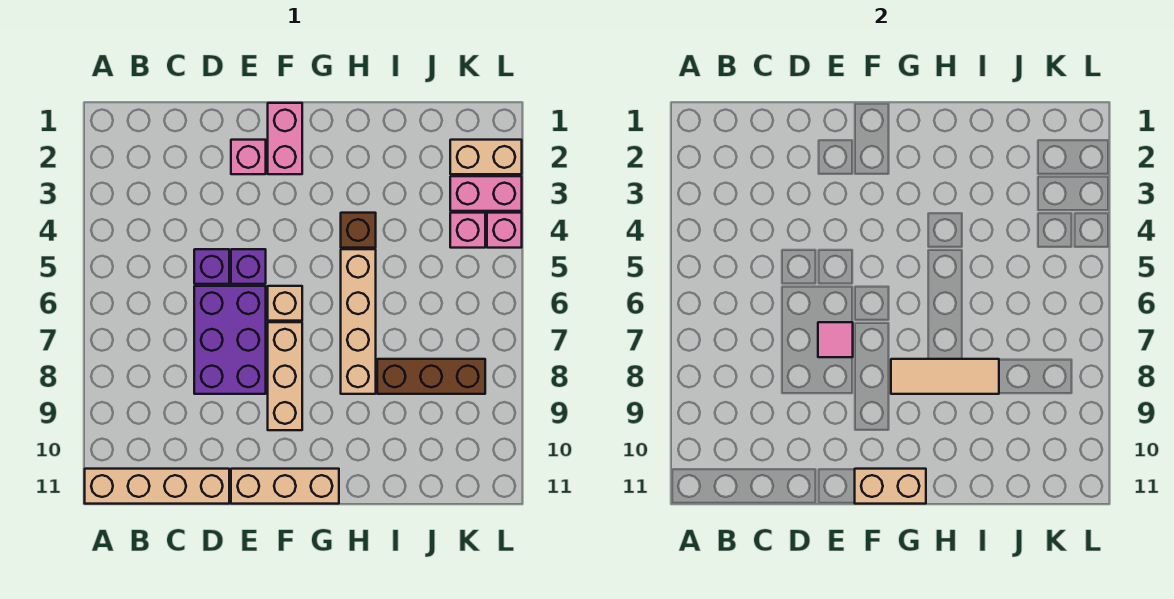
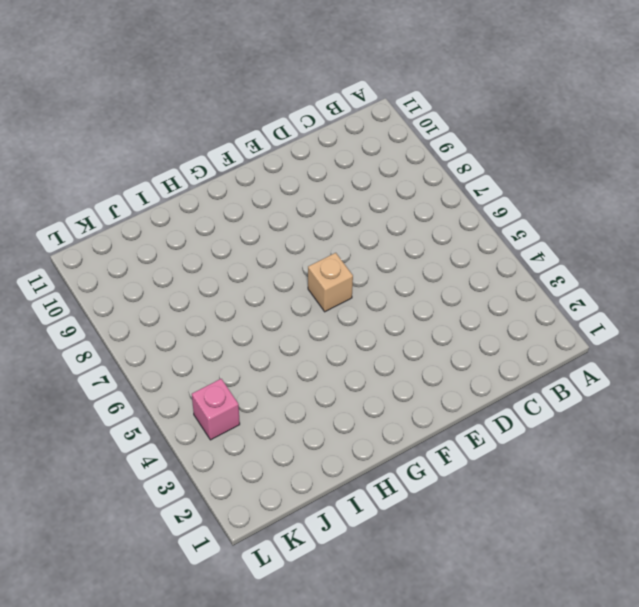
none -> tan brick A11:D11 level 1
none -> purple brick D5 level 1
none -> purple brick D6:E8 level 1

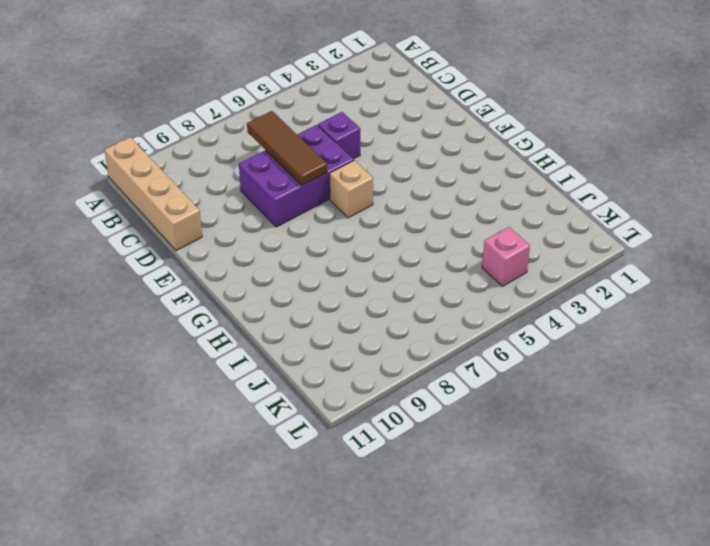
brown tile C7:E7 level 2 -> pink tile E7 level 2
none -> pink brick E2 level 1
none -> purple brick E5 level 1
none -> tan brick E11:G11 level 1

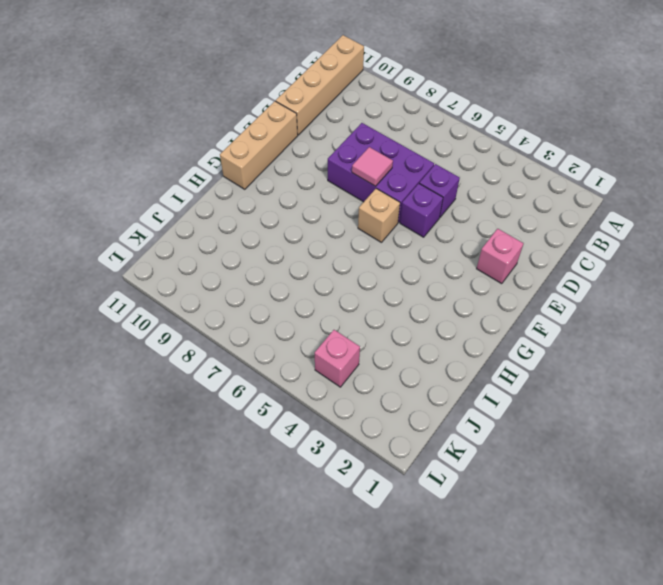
none -> pink brick F1:F2 level 1
none -> tan brick F7:F9 level 1
none -> brown brick H4 level 1

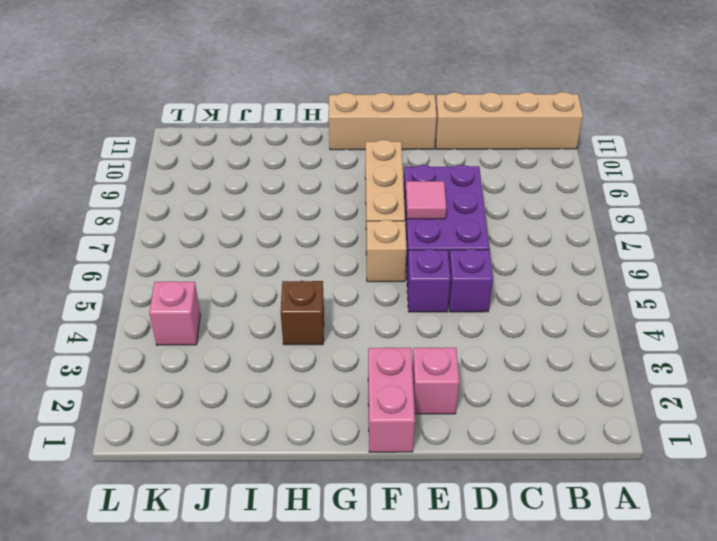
none -> tan brick H5:H8 level 1
none -> brown brick I8:K8 level 1
none -> tan brick K2:L2 level 1

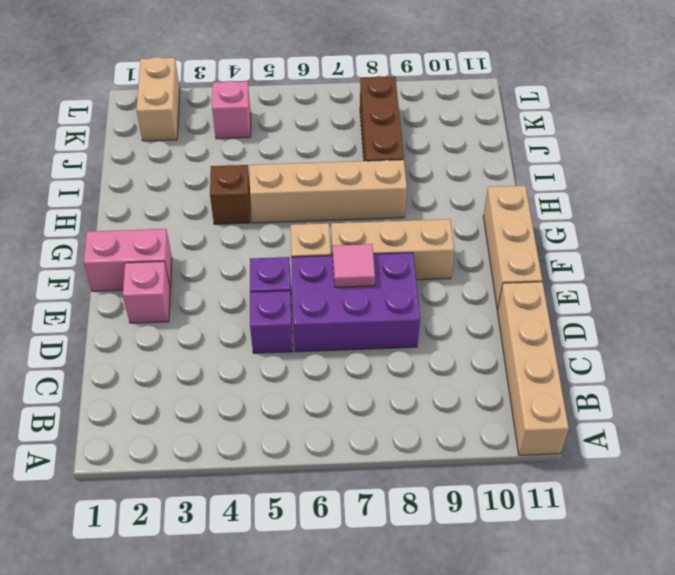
none -> pink brick K3:L3 level 1
none -> pink brick L4 level 1
none -> tan brick F11:G11 level 2

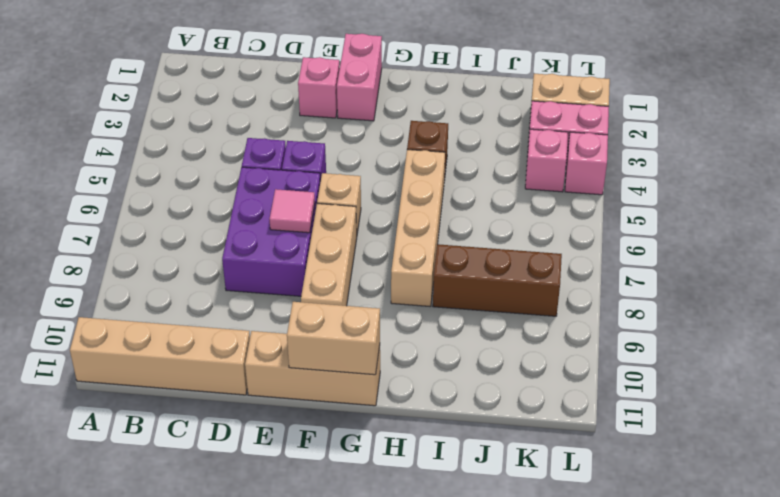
none -> tan tile G8:I8 level 2

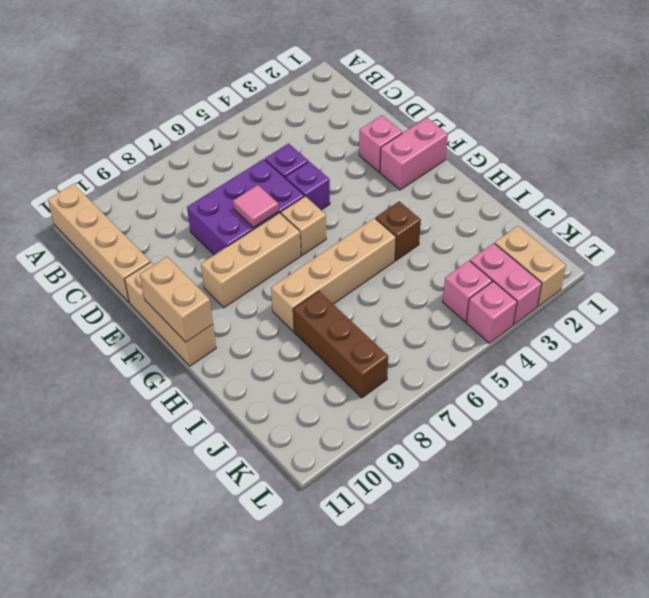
none -> tan tile G8:I8 level 2

